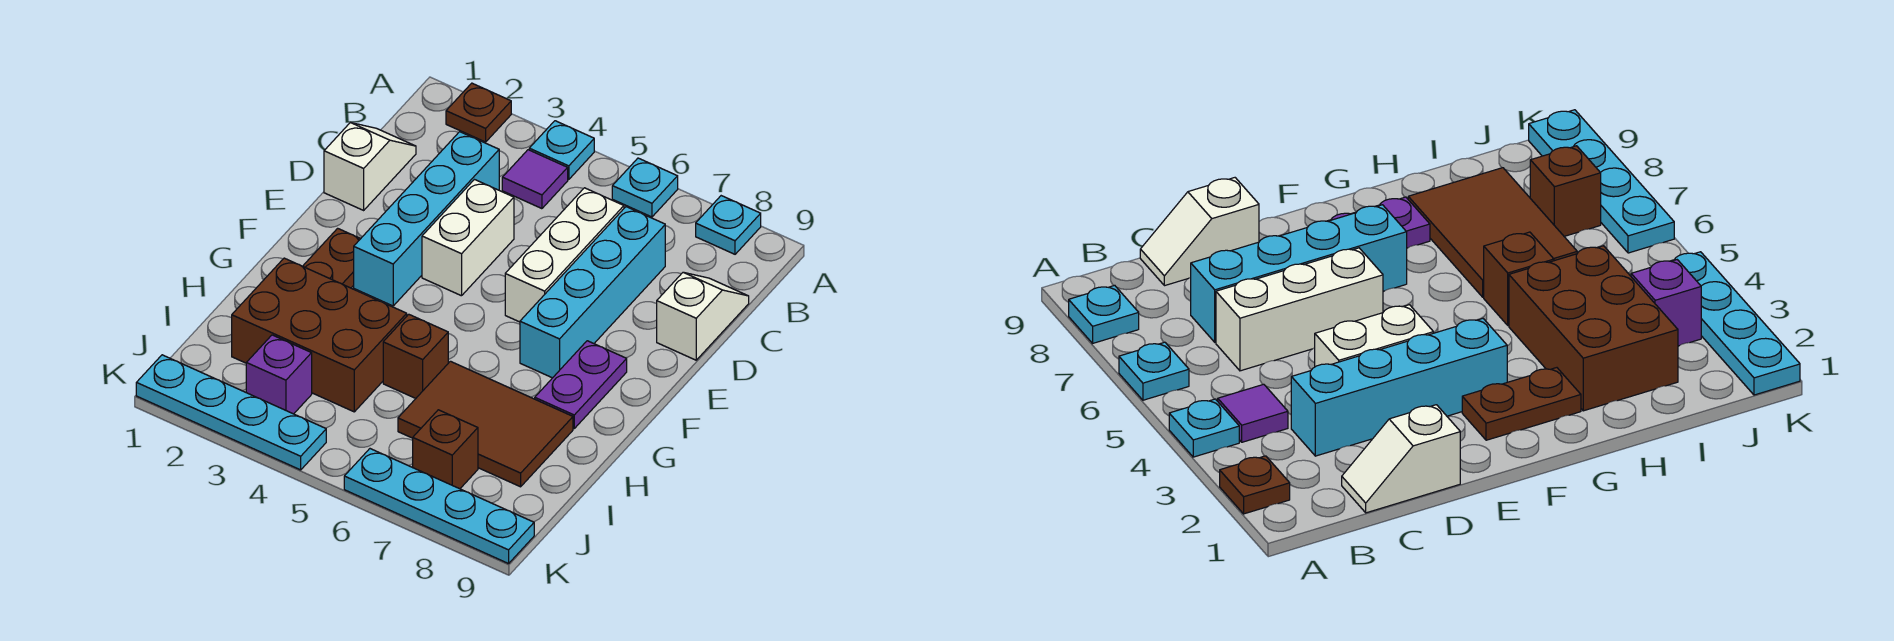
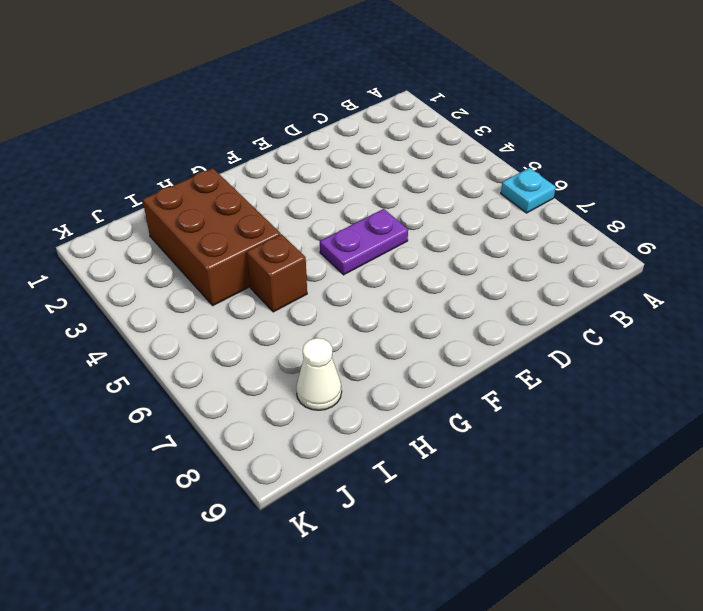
purple plate E5:F5 level 1 -> purple plate F8:G8 level 1
white cone I8 level 1 -> brown tile H6:I8 level 1
none -> brown plate A2 level 1
none -> cyan plate A4 level 1
none -> cyan plate A8 level 1

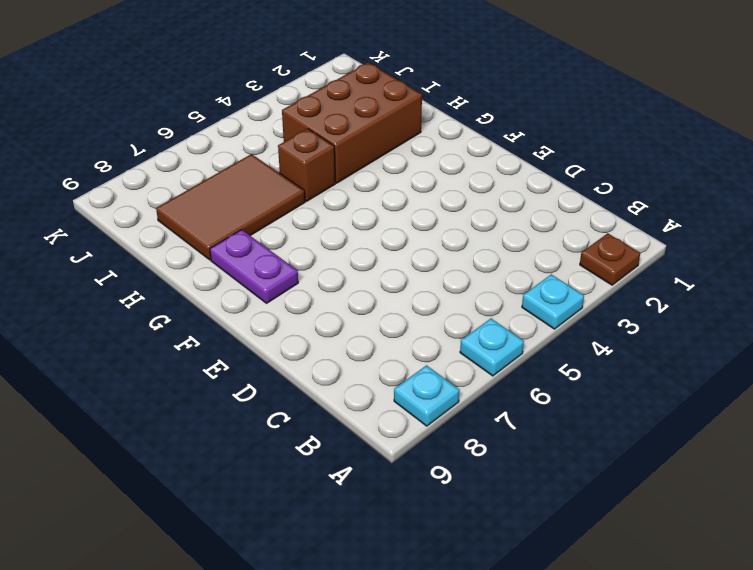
none -> purple tile B4 level 1
none -> white slope C1:D1 level 1 top D
none -> cyan brick C3:F3 level 1

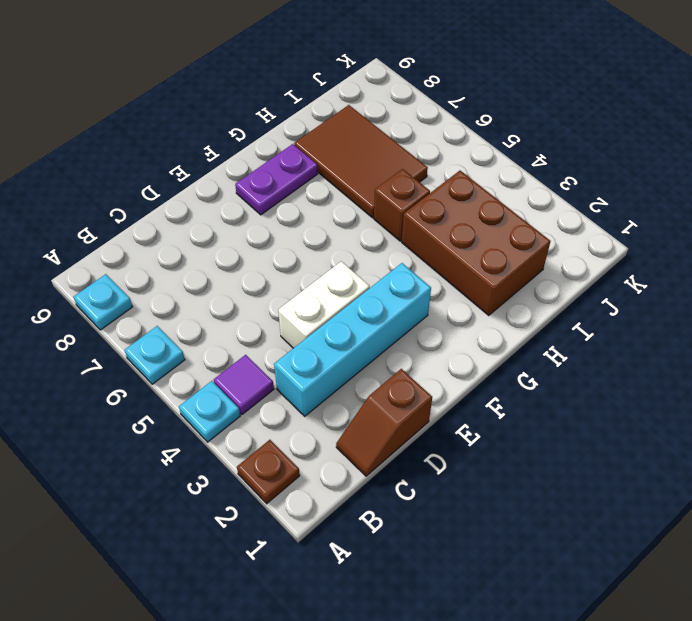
brown slope C1:D1 level 1 top D -> white slope C1:D1 level 1 top D
none -> white brick C6:E6 level 1
none -> cyan brick C7:F7 level 1
none -> white slope C9:D9 level 1 top D

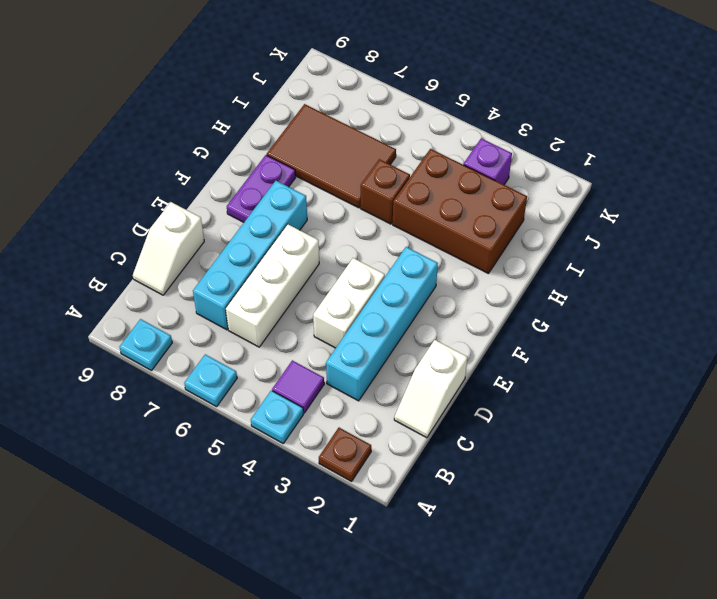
none -> brown plate F2:G2 level 1
none -> brown brick J7 level 1
none -> cyan plate K1:K4 level 1

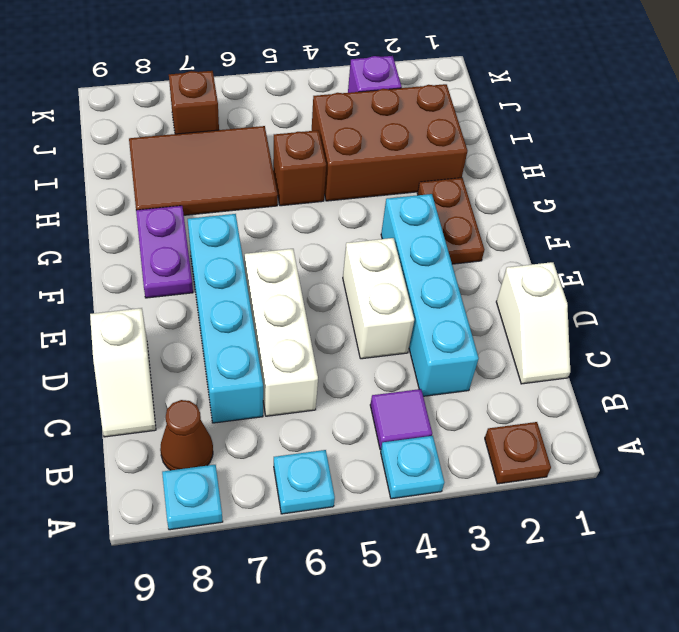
brown cone B8 level 1 -> none
none -> cyan plate K1:K4 level 1
none -> cyan plate K6:K9 level 1

